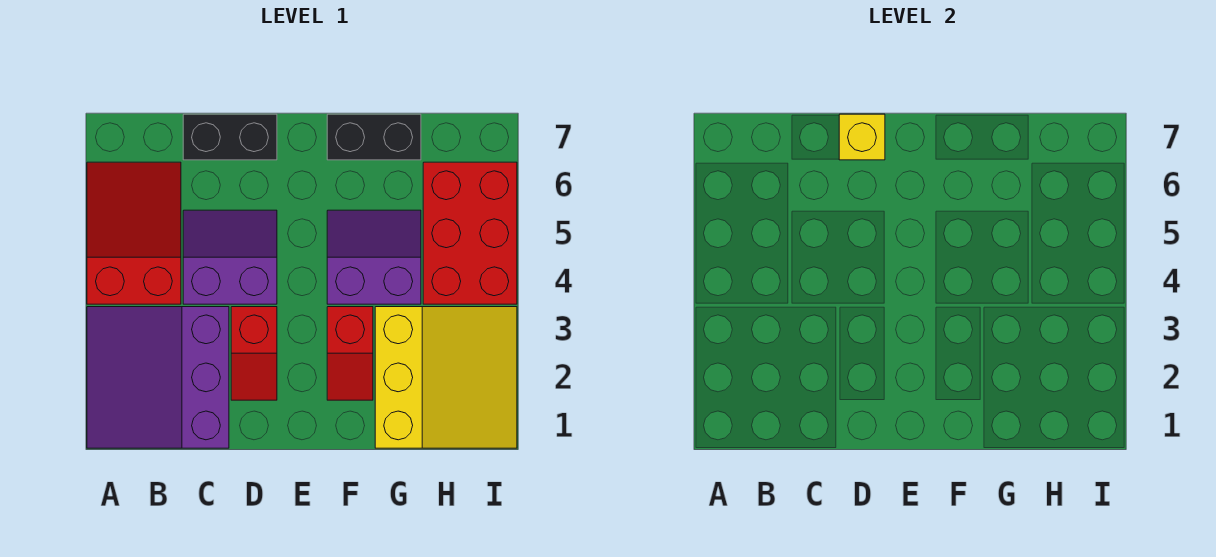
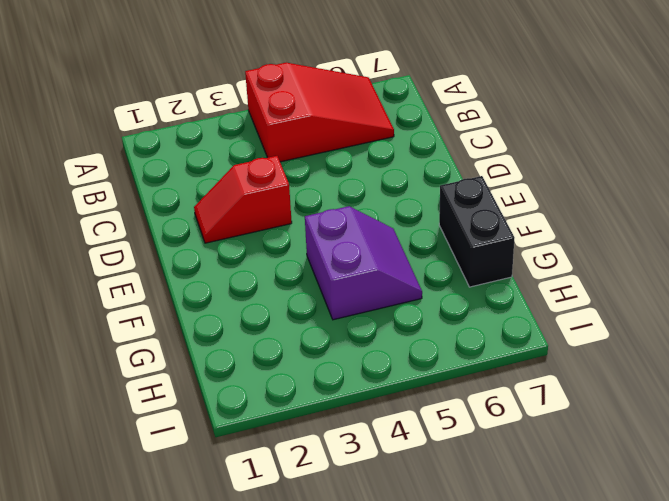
none -> purple slope A1:C3 level 1 top C
none -> purple slope C4:D5 level 1 top 4

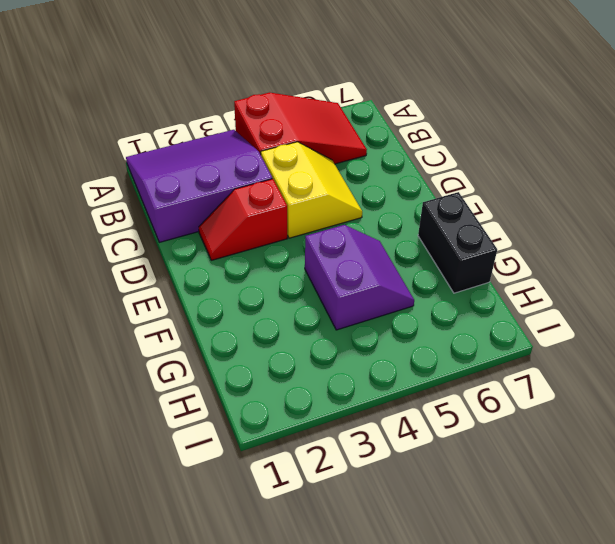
yellow slope C4:D5 level 1 top 4 -> purple slope C4:D5 level 1 top 4
none -> black brick C7:D7 level 1
none -> red slope F2:F3 level 1 top 3

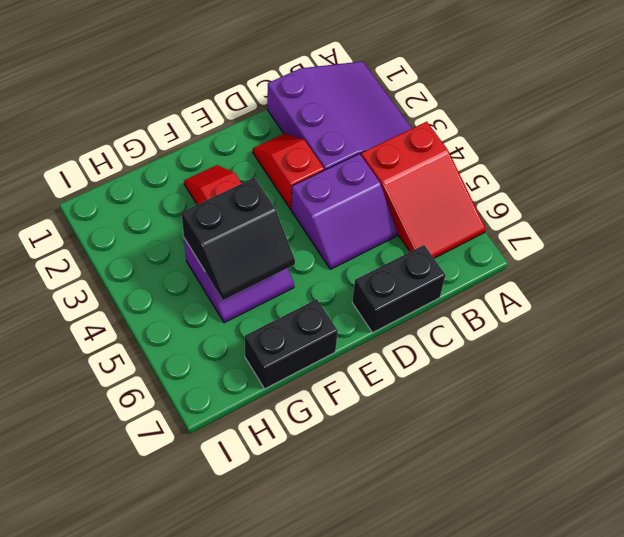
black slope F4:G5 level 2 top 4 -> none
none -> yellow slope G1:I3 level 1 top G
none -> red brick H4:I6 level 1

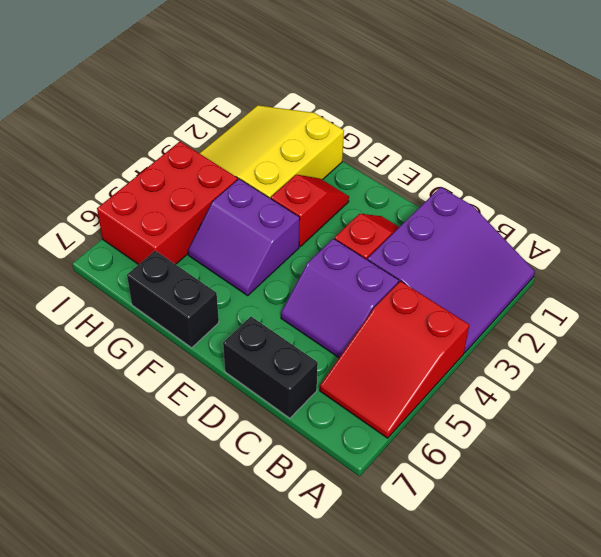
none -> yellow brick D7 level 2

